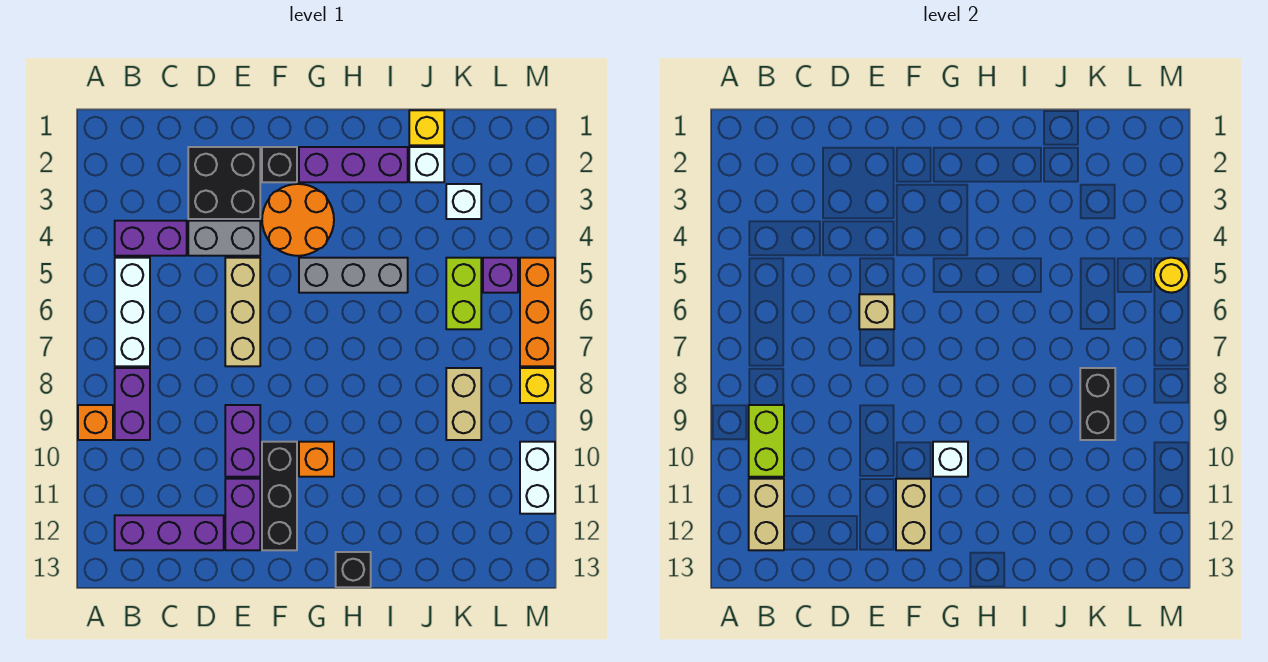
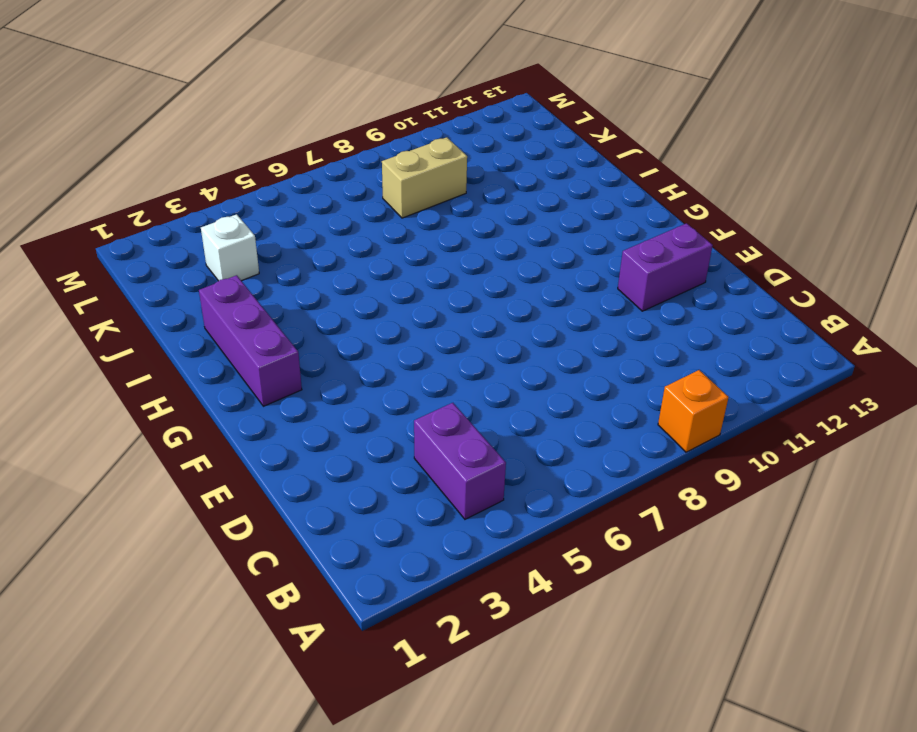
none -> white brick B5:B7 level 1
none -> purple brick B8:B9 level 1
none -> purple brick B12:D12 level 1
none -> black brick D2:E3 level 1

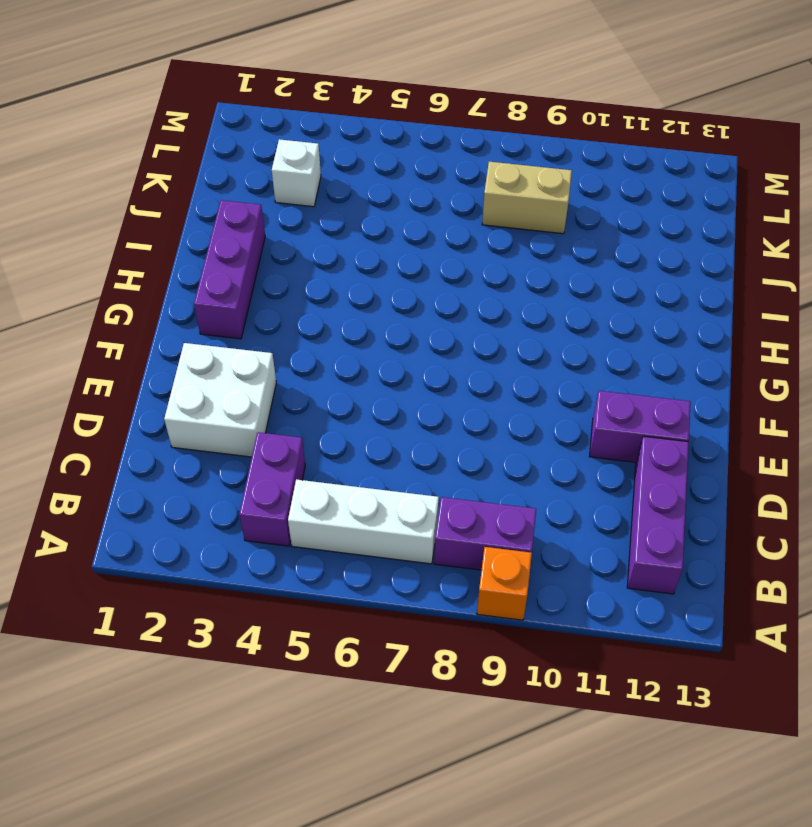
white brick D2:E3 level 1 -> black brick D2:E3 level 1
none -> grey brick D4:E4 level 1
none -> tan brick E5:E7 level 1
none -> purple brick E9:E10 level 1
none -> black brick F2 level 1

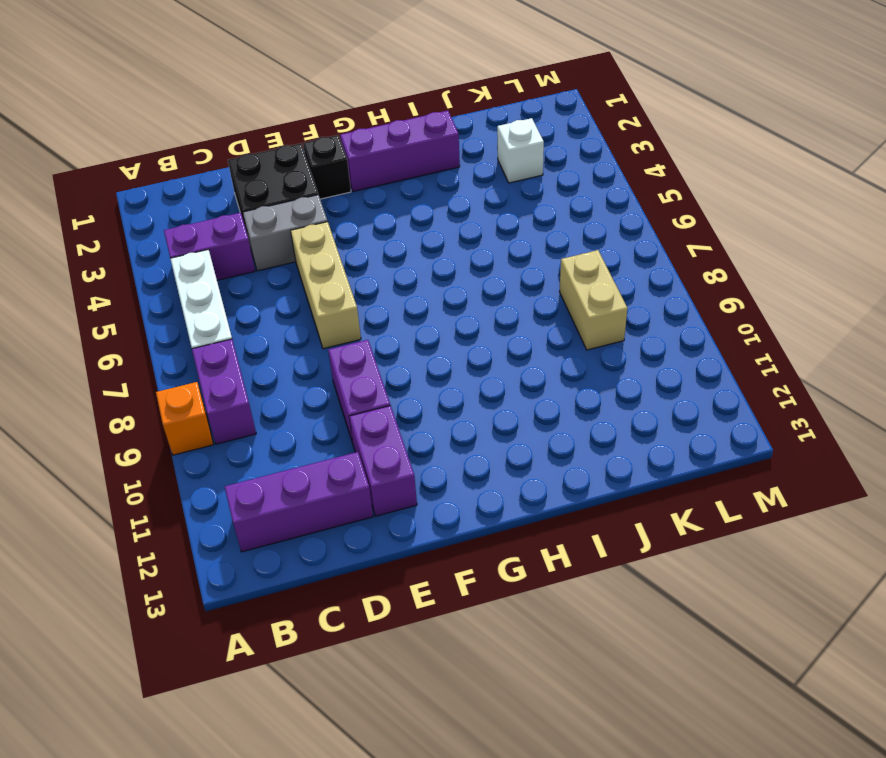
none -> orange round brick F3:G4 level 1
none -> black brick F10:F12 level 1
none -> grey brick G5:I5 level 1
none -> orange brick G10 level 1

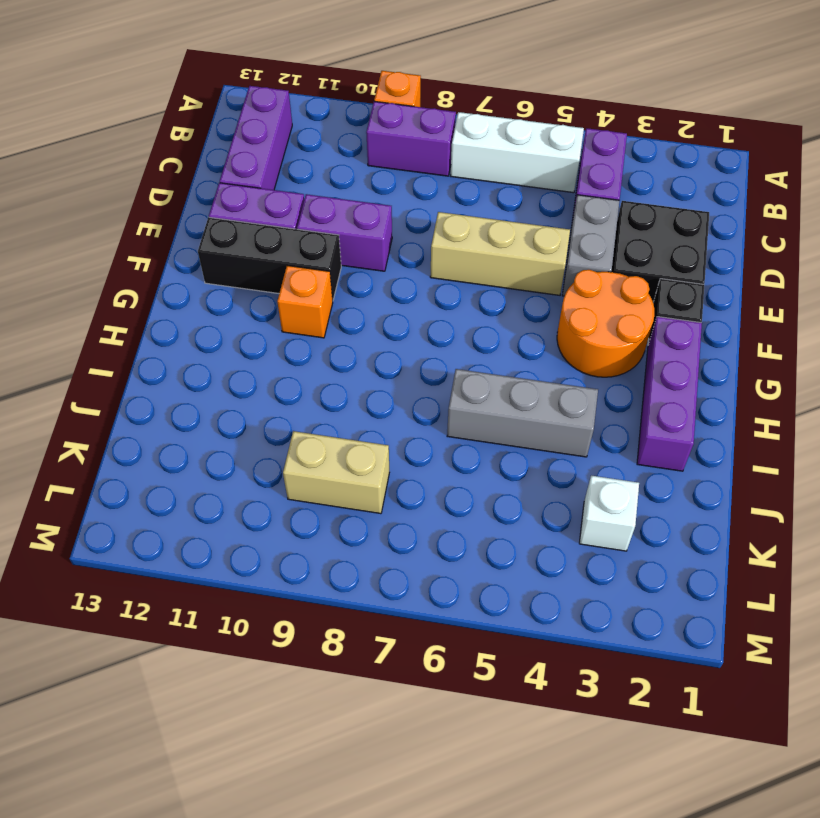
grey brick I4:I6 level 1 -> grey brick G5:I5 level 1
none -> black brick H13 level 1
none -> yellow brick J1 level 1
none -> white brick J2 level 1
none -> lime brick K5:K6 level 1

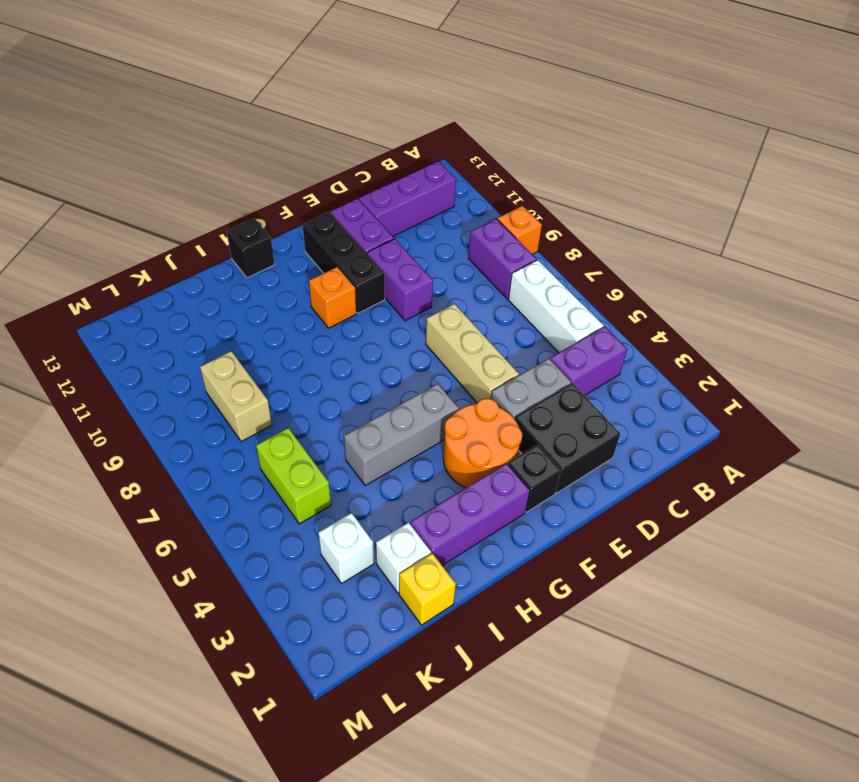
none -> purple brick L5 level 1
none -> orange brick M5:M7 level 1
none -> yellow brick M8 level 1
none -> white brick M10:M11 level 1

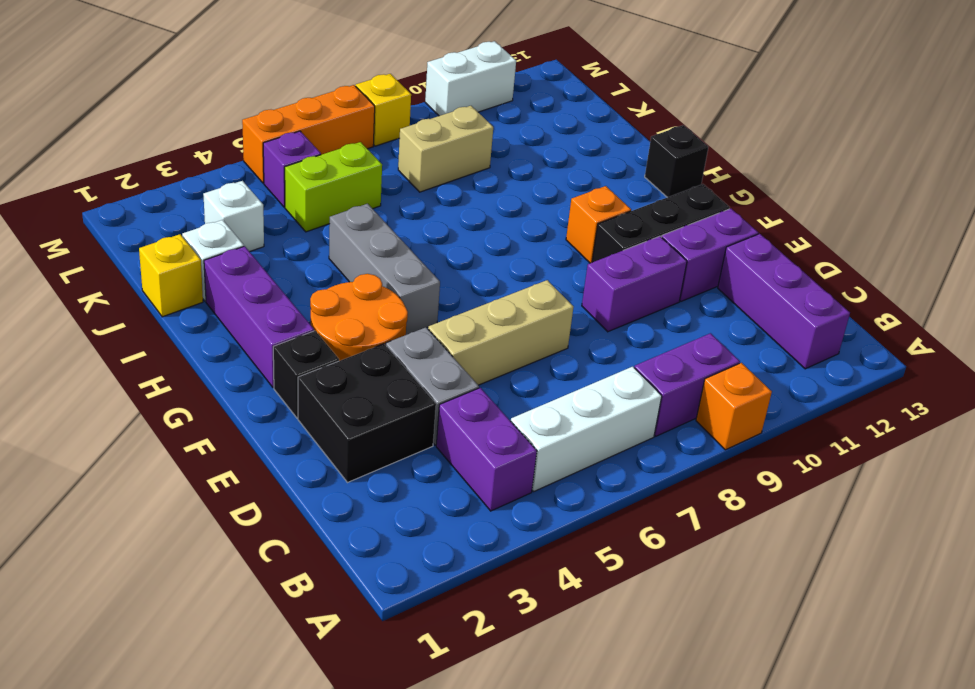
none -> lime brick B9:B10 level 2
none -> tan brick B11:B12 level 2
none -> tan brick E6 level 2
none -> tan brick F11:F12 level 2

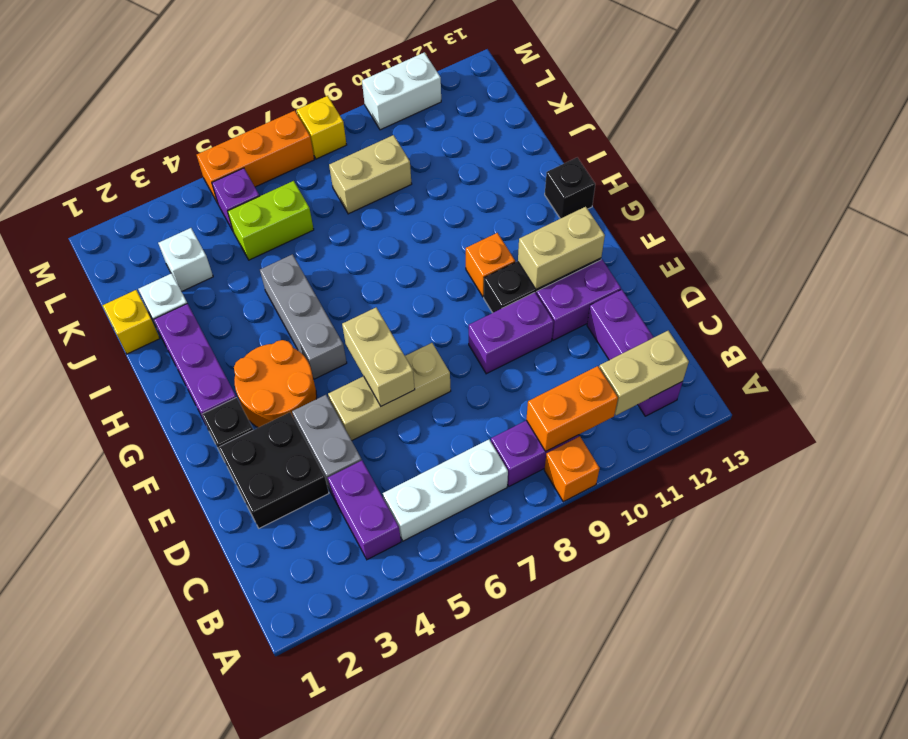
orange brick B9:B10 level 2 -> lime brick B9:B10 level 2
tan brick E6:F6 level 2 -> tan brick E6 level 2
none -> white brick G10 level 2
none -> black brick K8:K9 level 2
none -> yellow round brick M5 level 2

